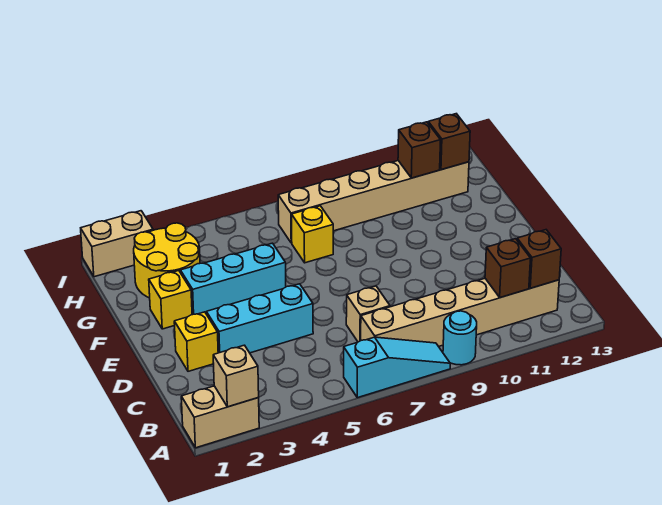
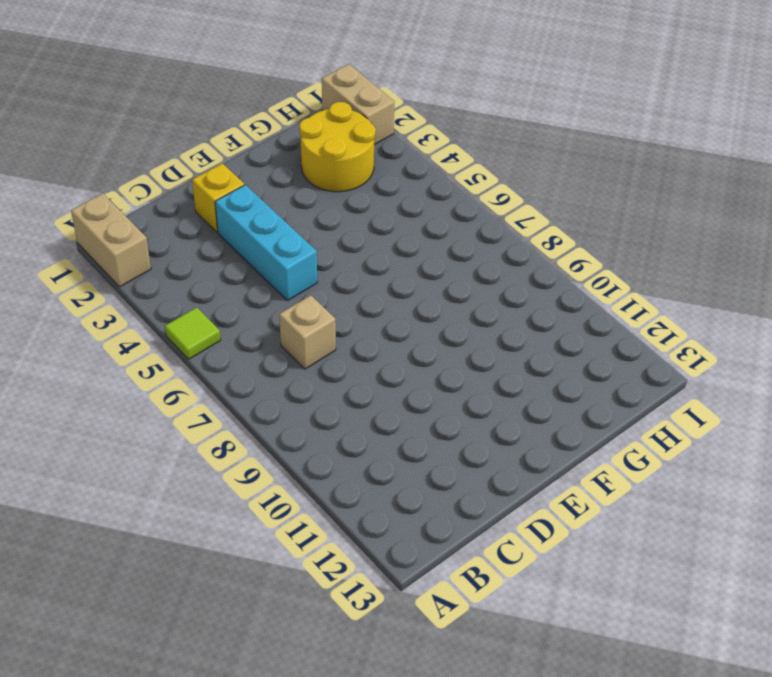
lime tile A5 level 1 -> none
none -> cyan slope A6:A8 level 1 top 6
none -> cyan round brick A9 level 1
none -> tan brick B7:B12 level 1

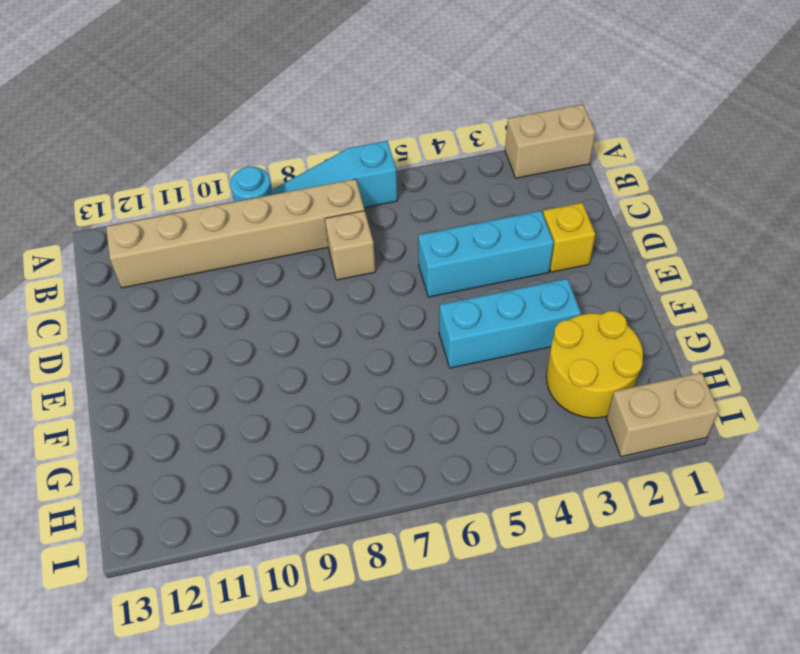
none -> yellow brick F2 level 1
none -> yellow brick G7 level 1
none -> tan brick H7:H12 level 1

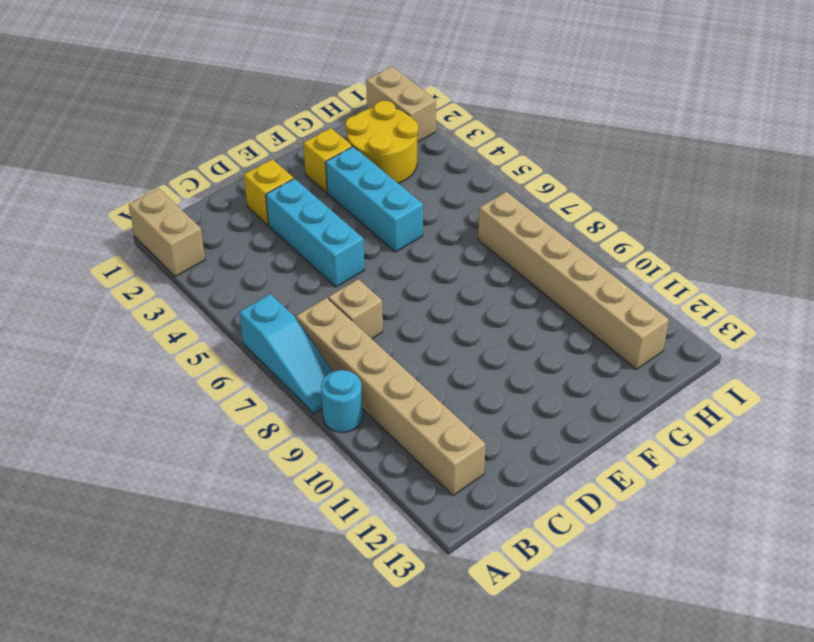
none -> yellow brick G7 level 1
none -> tan brick A2 level 2
none -> brown brick B11 level 2

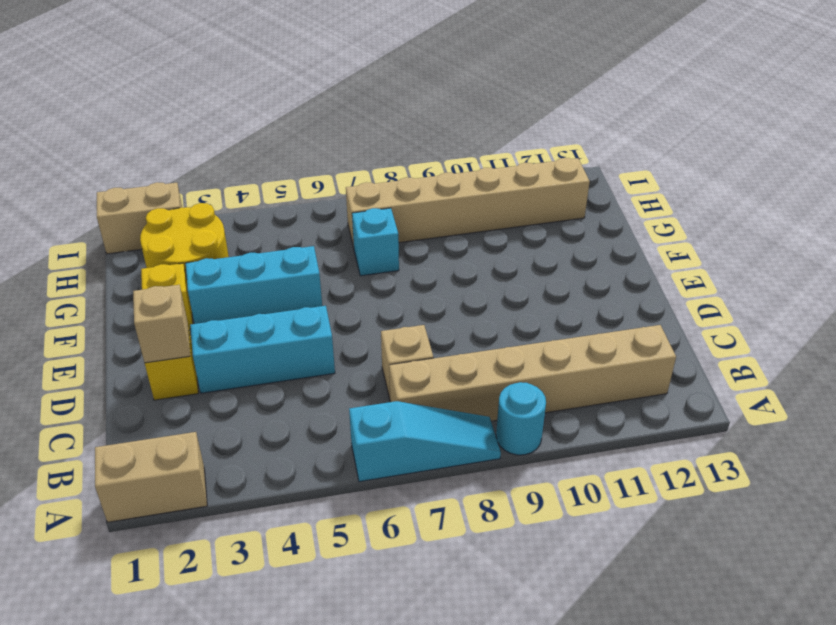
tan brick D2 level 2 -> tan brick A2 level 2
cyan brick G7 level 1 -> yellow brick G7 level 1
none -> brown brick B11 level 2
none -> brown brick B12 level 2
none -> brown brick H11 level 2

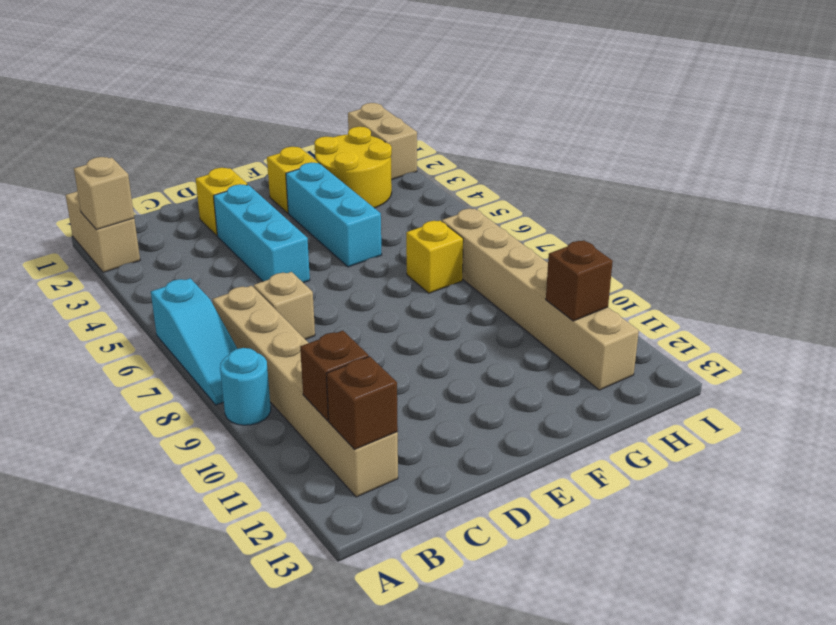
none -> brown brick H12 level 2

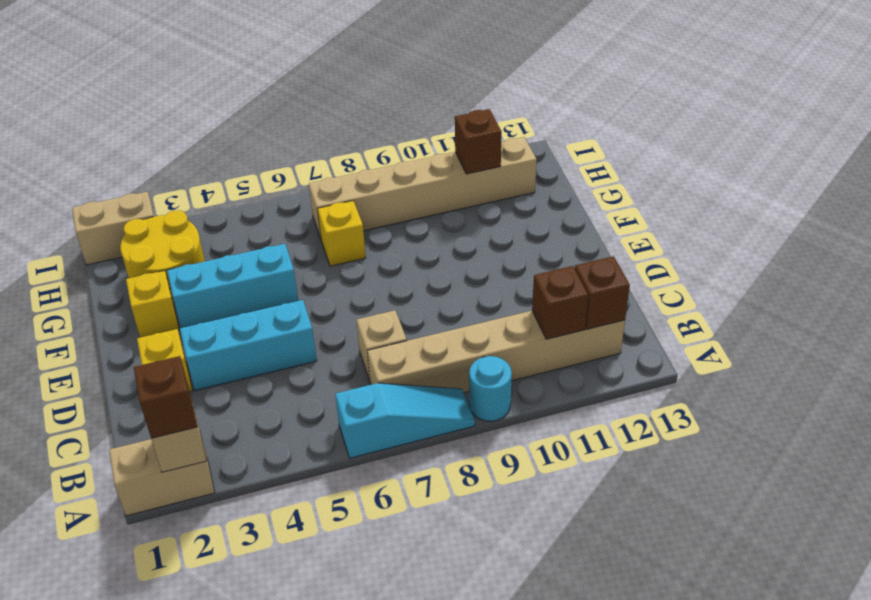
brown brick A2 level 3 -> brown brick H12 level 2

